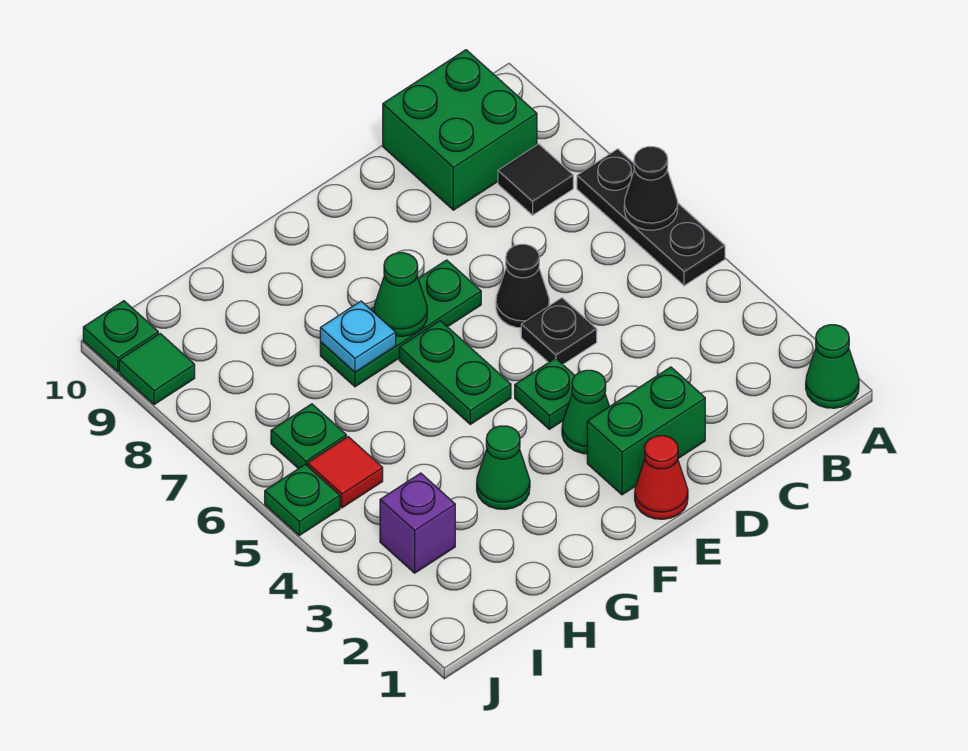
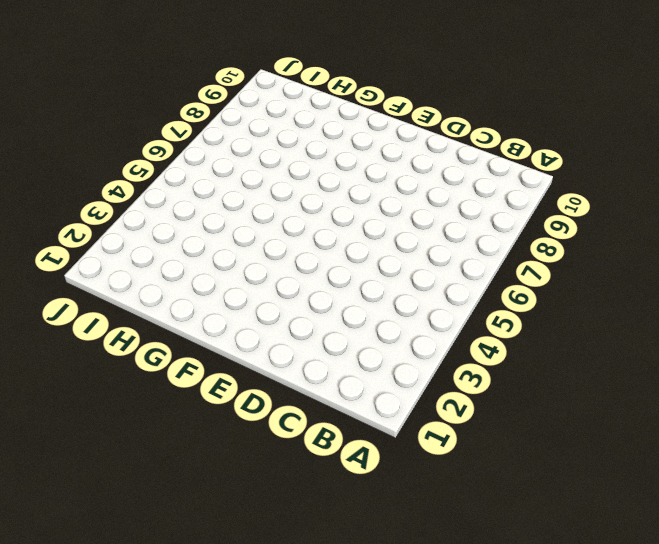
none -> green cone A1 level 1
none -> black plate A5:A7 level 1
none -> black tile B8 level 1

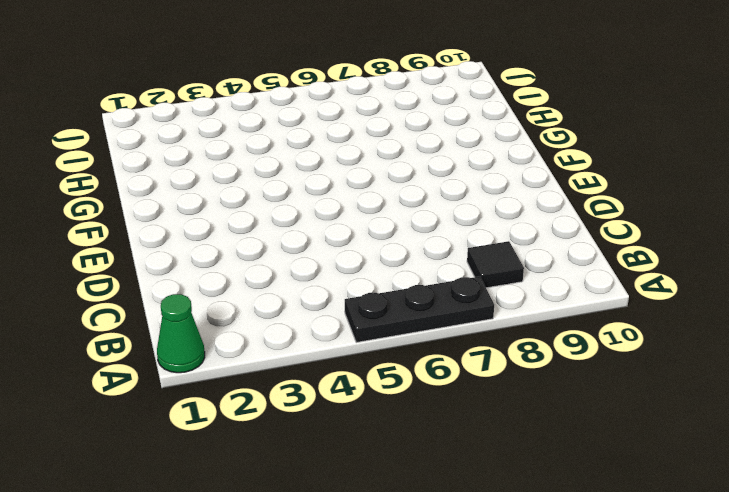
none -> green brick B9:C10 level 1
none -> green brick D2:E2 level 1
none -> black plate D5 level 1

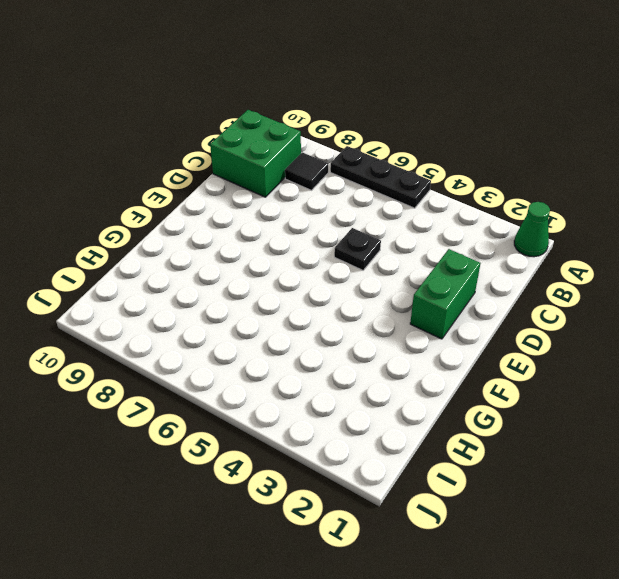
none -> black cone D6 level 1
none -> red cone E1 level 1
none -> green cone E3 level 1

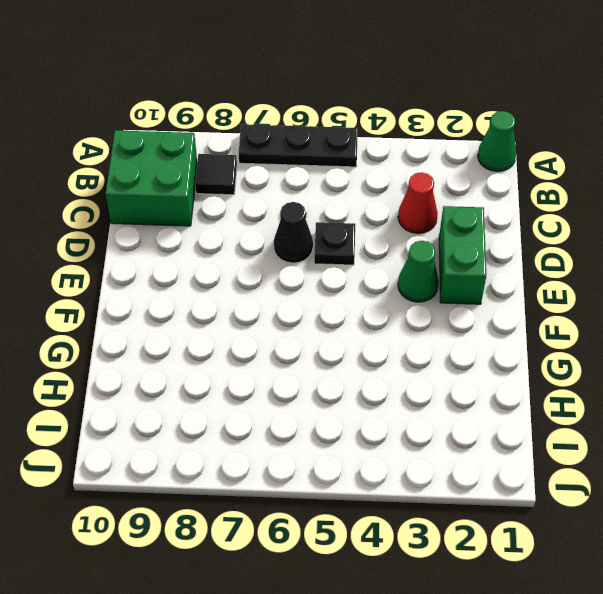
red cone C3 level 1 -> red cone E1 level 1
none -> green plate E4 level 1
none -> green plate E7:G7 level 1
none -> green plate F5:F6 level 1

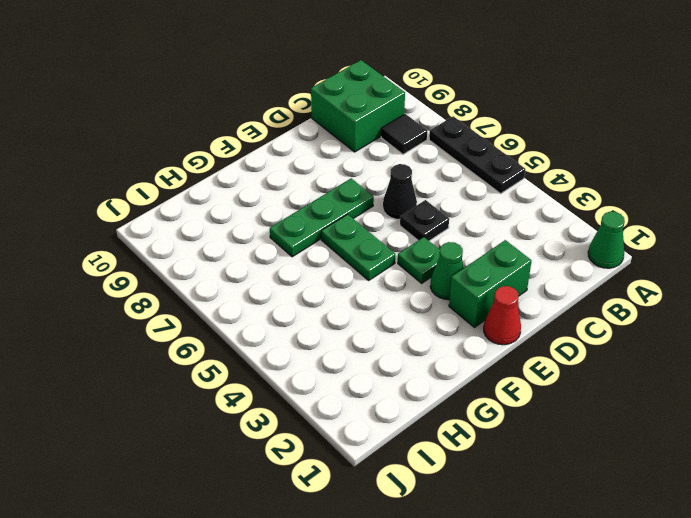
none -> green cone G3 level 1
none -> purple brick I3 level 1
none -> red tile I5 level 1

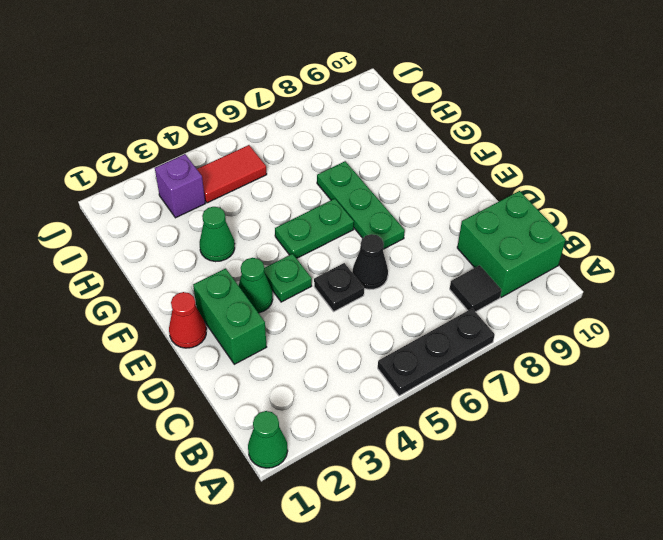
red tile I4:I5 level 1 -> red tile I5 level 1
none -> green plate I6 level 1
none -> green plate J5 level 1
none -> green tile J9 level 1

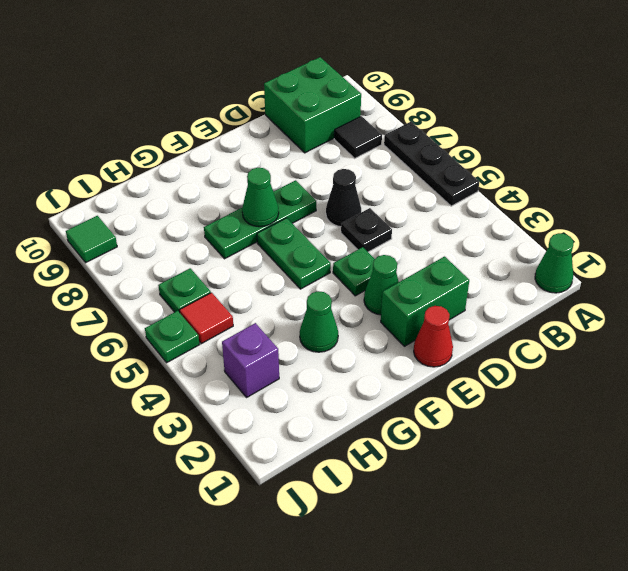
none -> green plate J10 level 1
none -> black cone A6 level 2
none -> cyan plate G7 level 2

